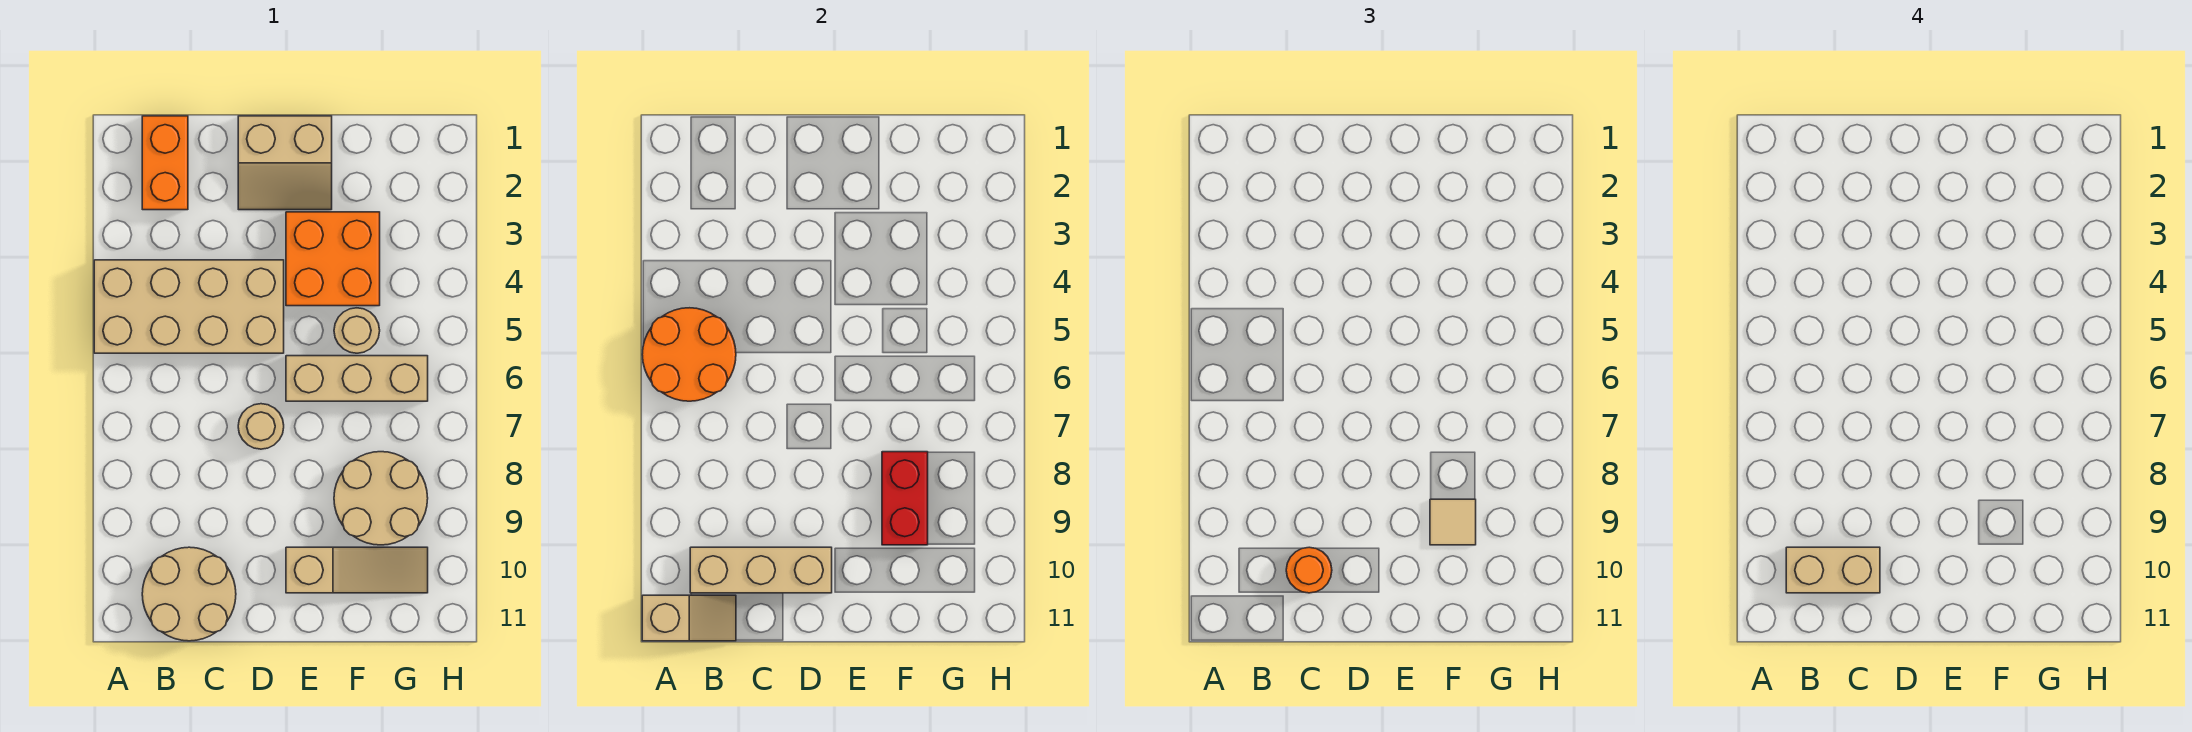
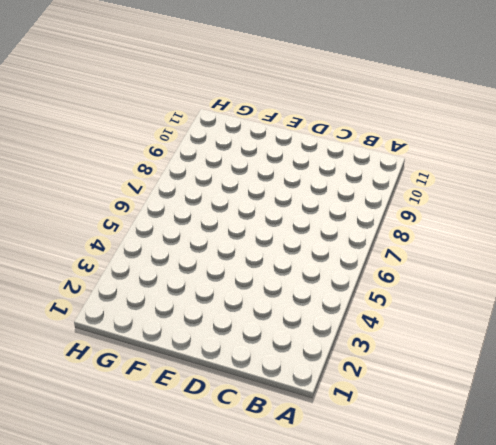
none -> tan brick A4:D5 level 1
none -> orange brick B1:B2 level 1
none -> tan round brick B10:C11 level 1

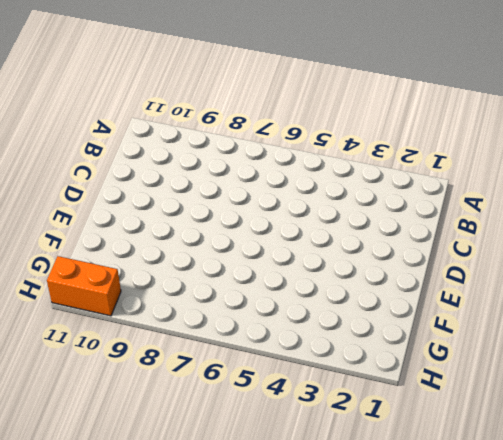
orange brick H10:H11 level 1 -> orange brick B1:B2 level 1
none -> tan brick A4:D5 level 1
none -> tan round brick B10:C11 level 1
none -> tan slope D1:E2 level 1 top 1

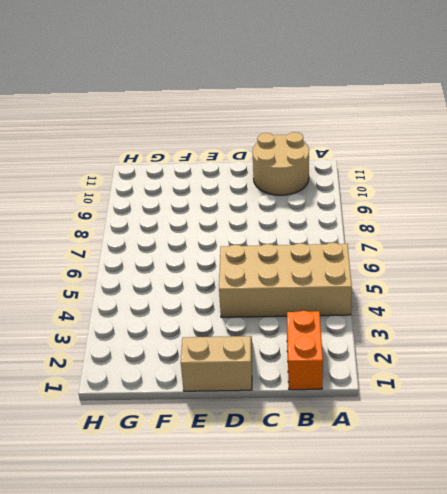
none -> tan round brick D7 level 1
none -> orange brick E3:F4 level 1
none -> tan brick E6:G6 level 1

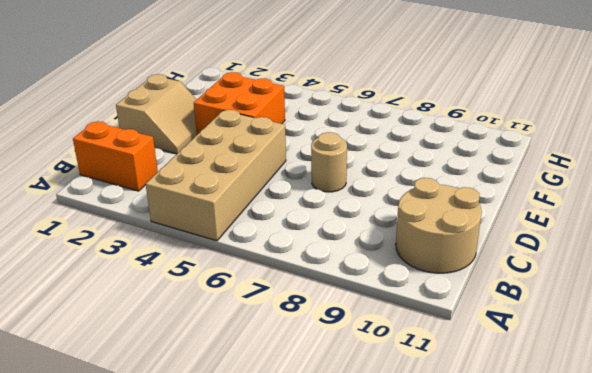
none -> tan brick E6:G6 level 1
none -> tan slope E10:G10 level 1 top E
none -> tan round brick F5 level 1

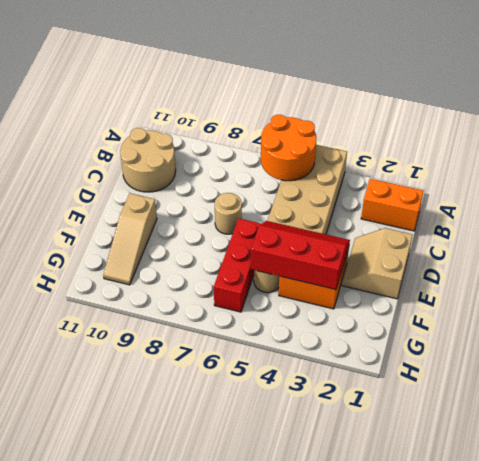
red slope E3:F5 level 2 top F -> none
red brick E6:G6 level 1 -> tan brick E6:G6 level 1
none -> tan round brick F8:G9 level 1
none -> tan slope A11:B11 level 2 top A
none -> tan brick B10:D10 level 2

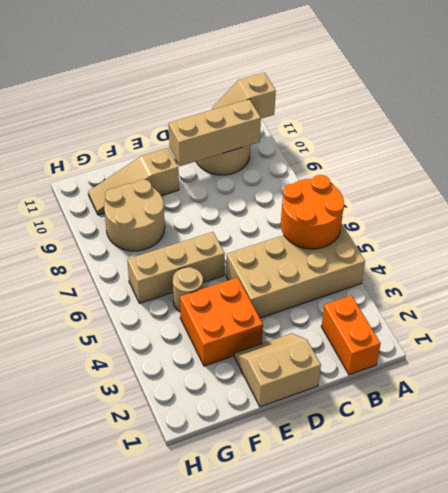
none -> tan round brick D7 level 1
none -> red brick F8:F9 level 2
none -> orange round brick C10 level 3

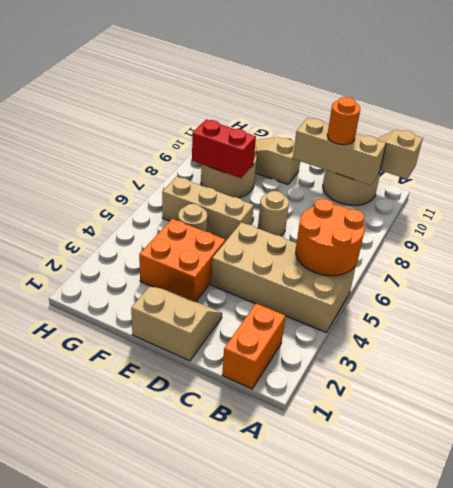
red brick F8:G8 level 2 -> red brick F8:F9 level 2
none -> tan tile F9 level 3
none -> tan brick B10:C10 level 4

